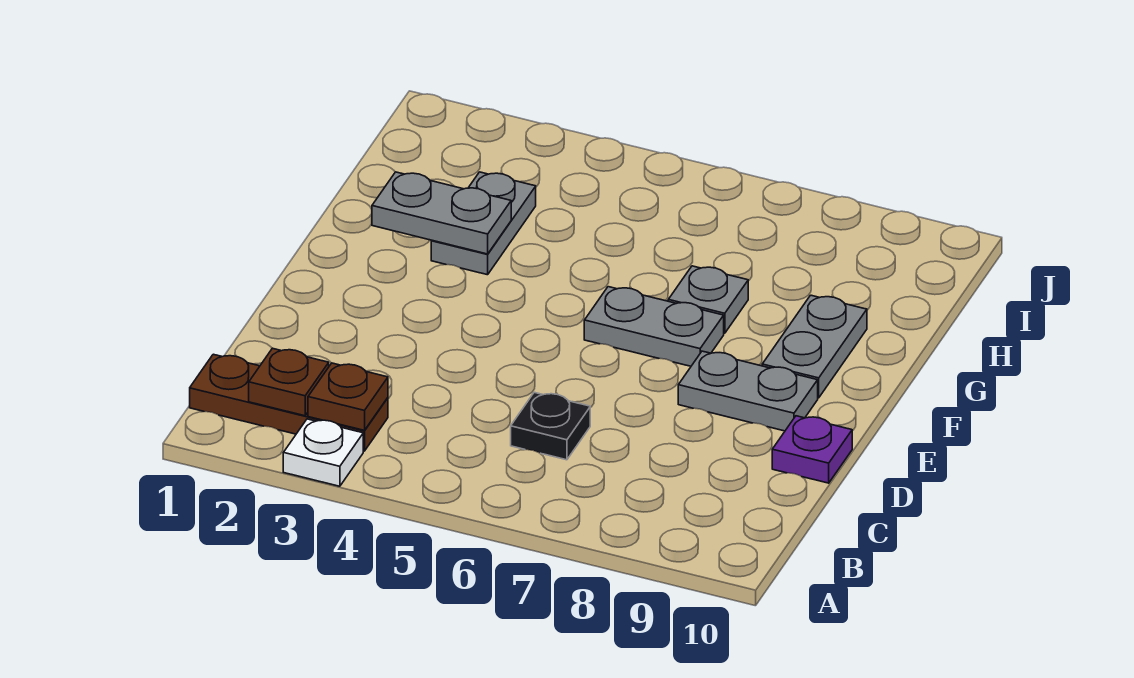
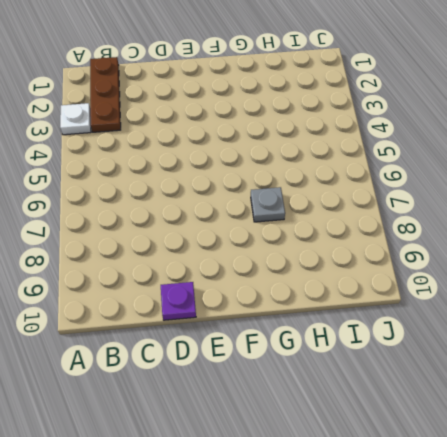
none -> black plate C6 level 1
none -> grey plate E8:E9 level 1
none -> grey plate F6:F7 level 1

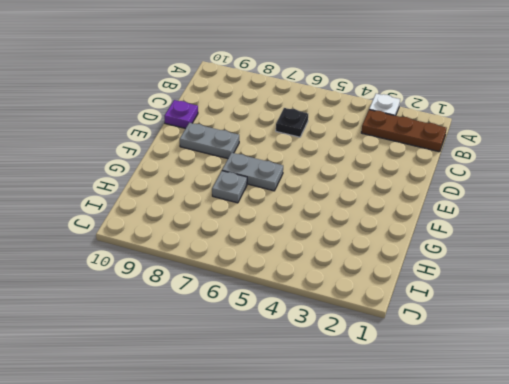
none -> grey plate F9:G9 level 1
none -> grey plate G3:H3 level 1
none -> brown plate B2 level 2

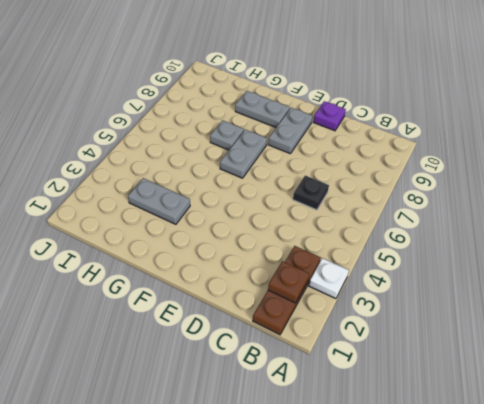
none -> brown plate B3 level 2
none -> grey plate G2:G3 level 2

